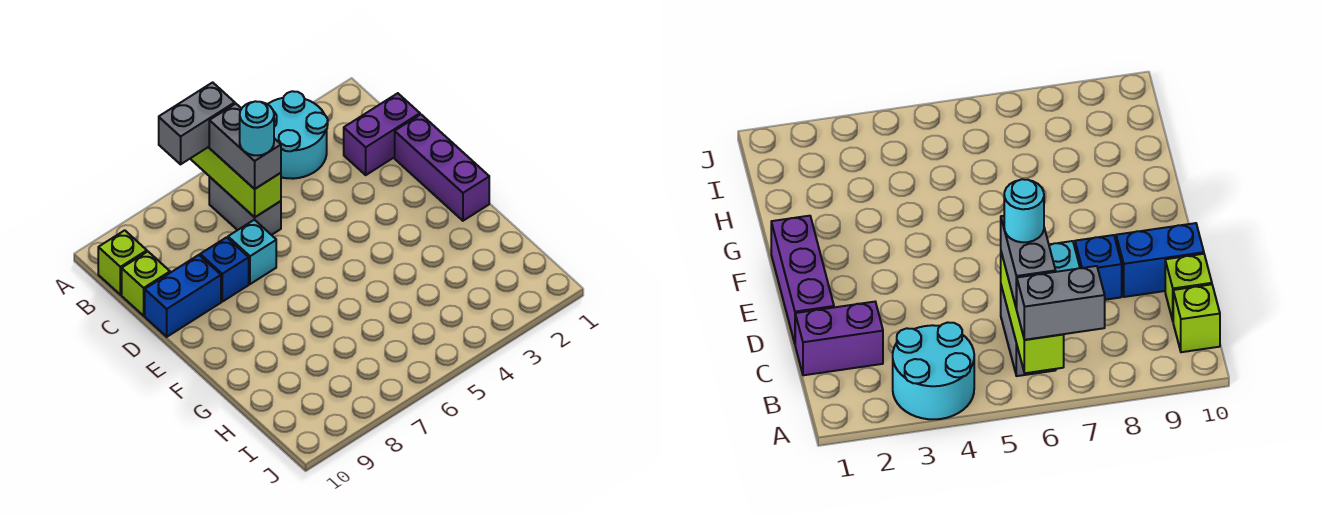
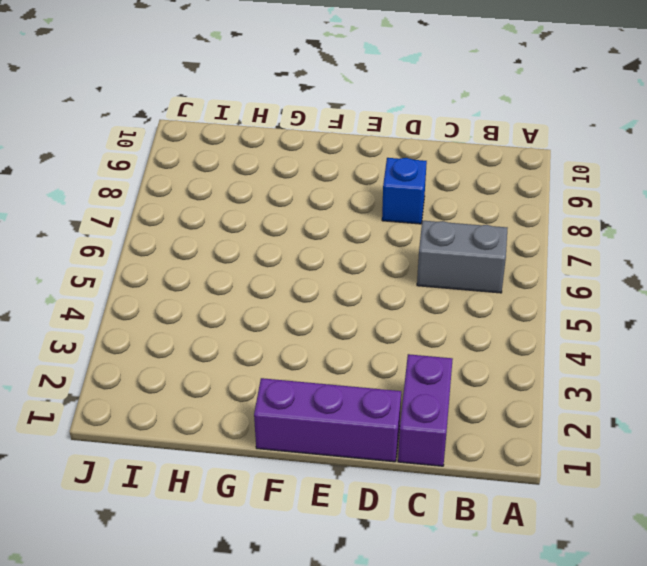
none -> cyan round brick A3:B4 level 1
none -> lime brick B10 level 1
none -> lime brick C10 level 1

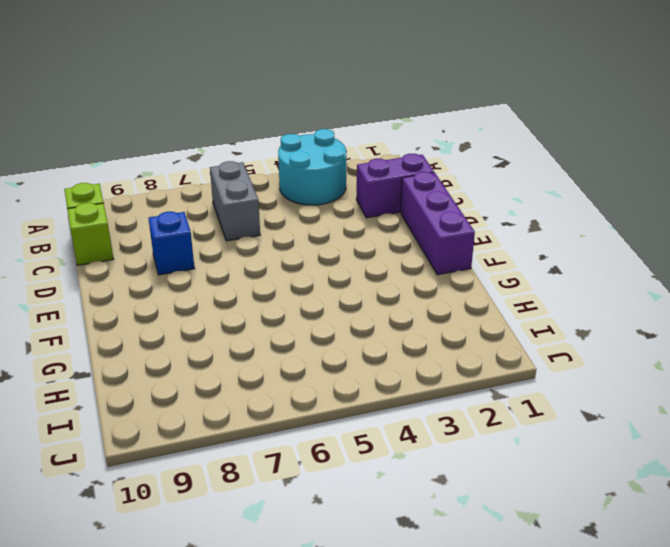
none -> cyan brick D7 level 1
none -> blue brick D9:D10 level 1
none -> lime brick A6:C6 level 2

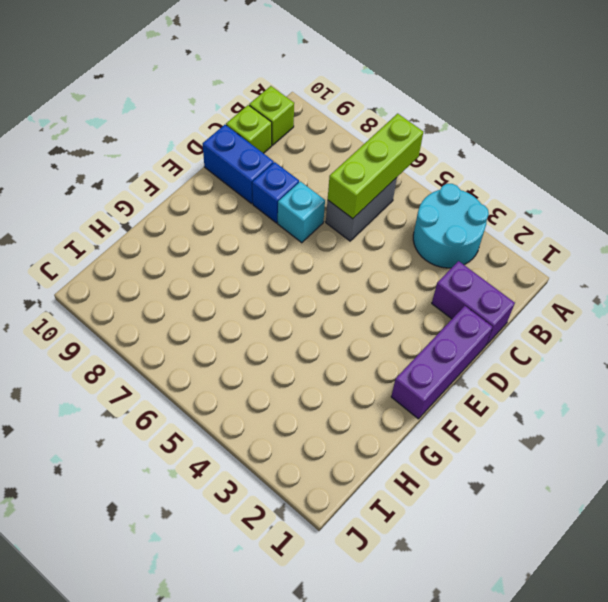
none -> grey brick A6:A7 level 3
none -> grey brick B6:C6 level 3
none -> cyan round brick C6 level 4

